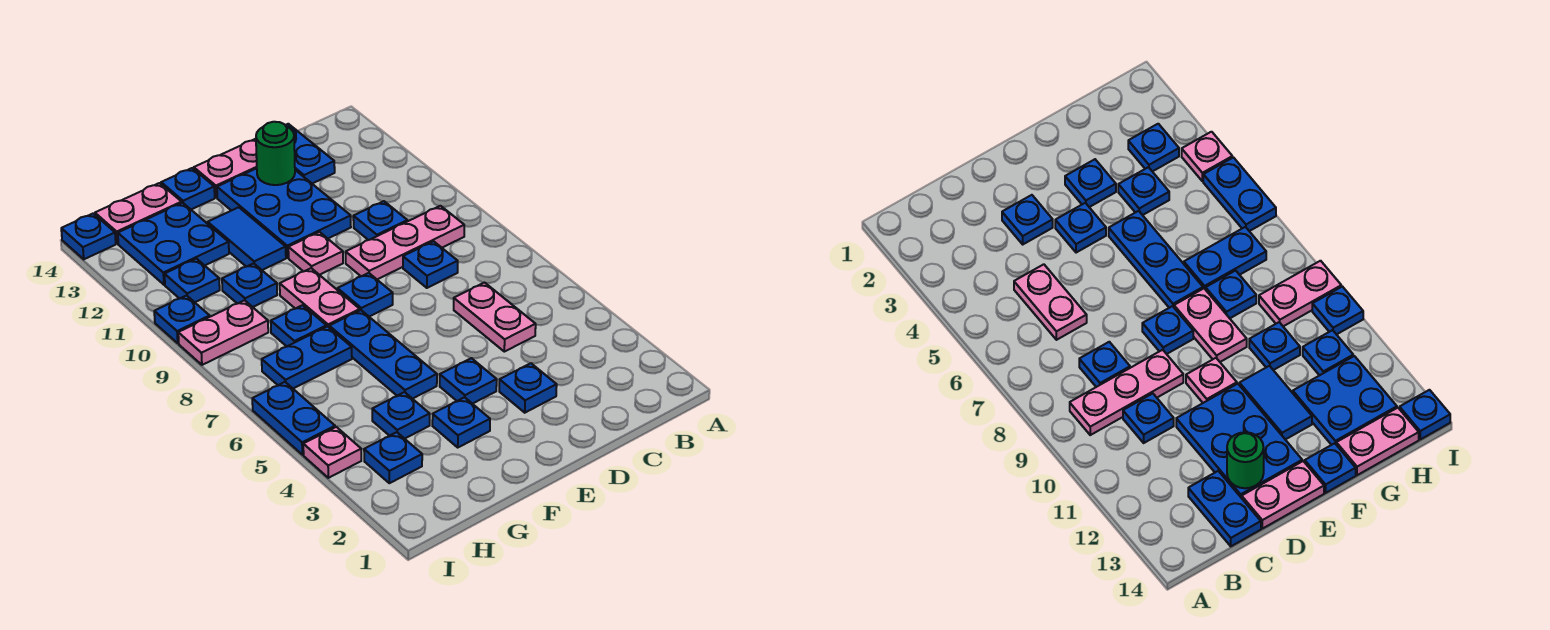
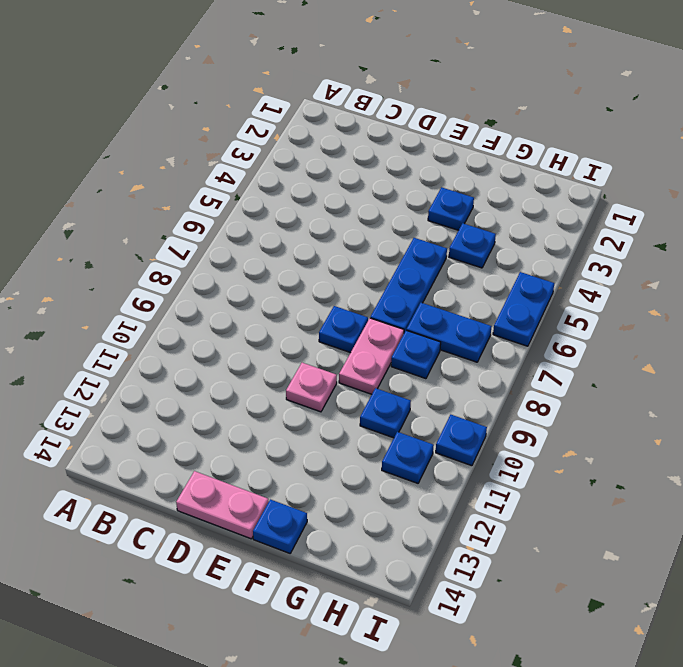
none -> pink plate B9:D9 level 1
none -> pink plate C5:C6 level 1
none -> blue plate C8 level 1
none -> blue plate C10 level 1

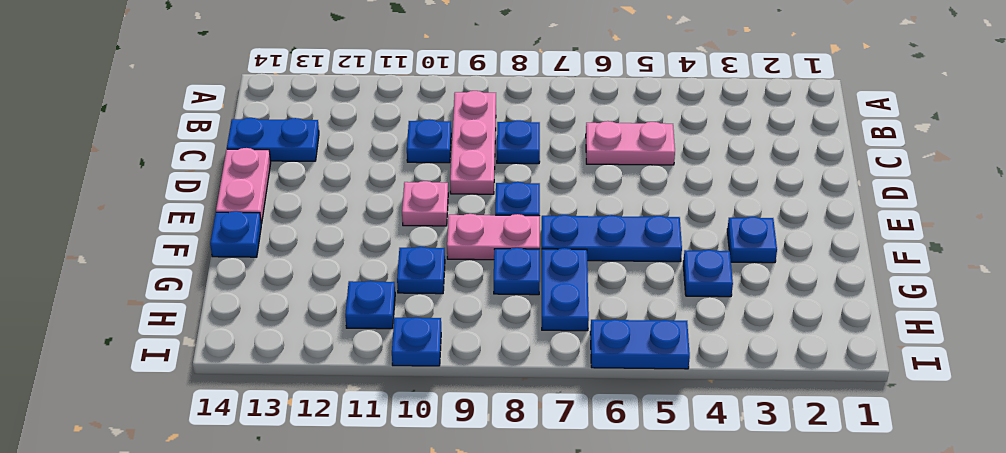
none -> blue plate D3 level 1
none -> blue plate D11:E13 level 1
none -> blue plate E4 level 1
none -> blue tile F11:F12 level 1

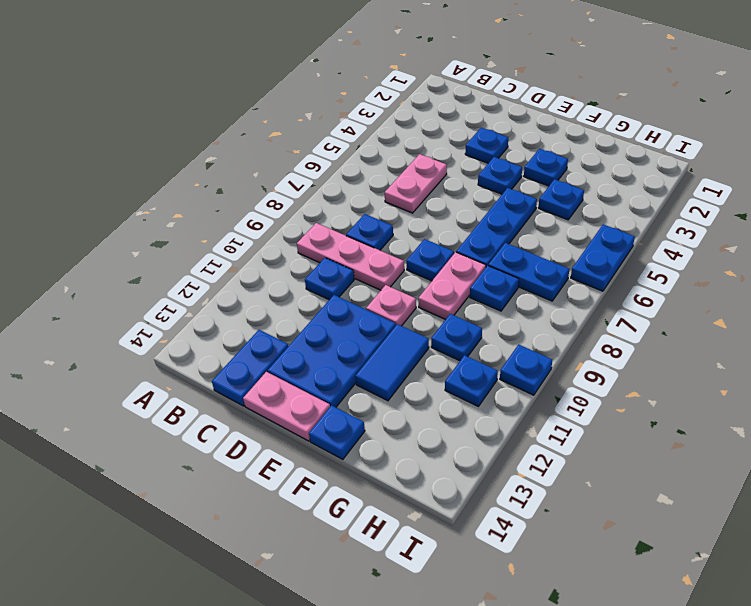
none -> blue plate G12:H13 level 1
none -> pink plate G14:H14 level 1
none -> blue plate H3 level 1
none -> pink plate H9:I9 level 1

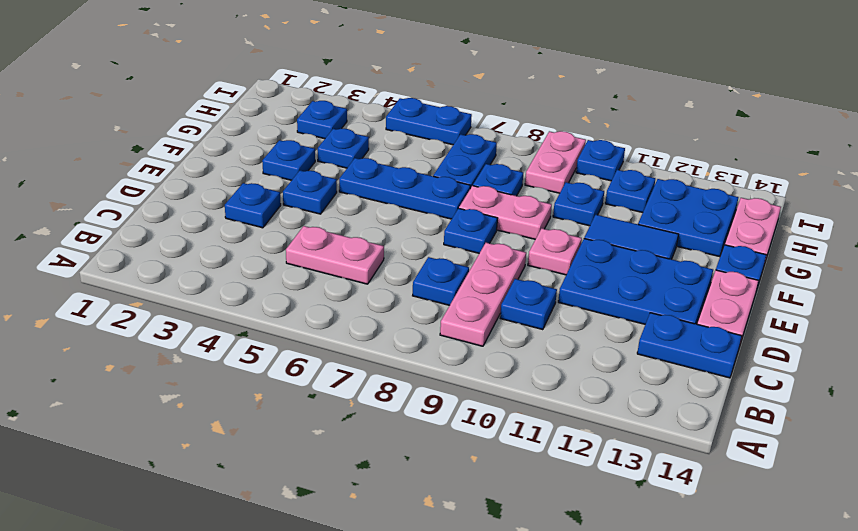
none -> pink plate I4 level 1
none -> blue plate I14 level 1
none -> green round brick D13 level 2

